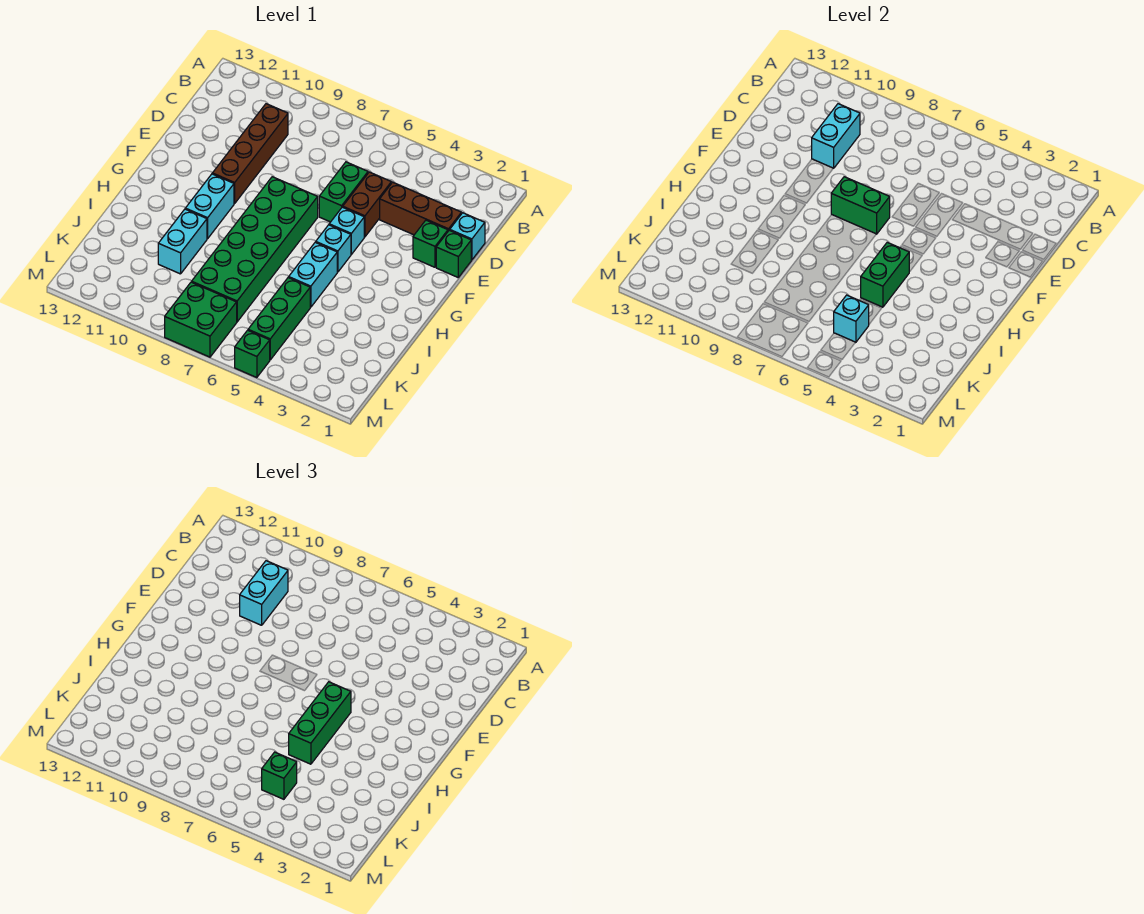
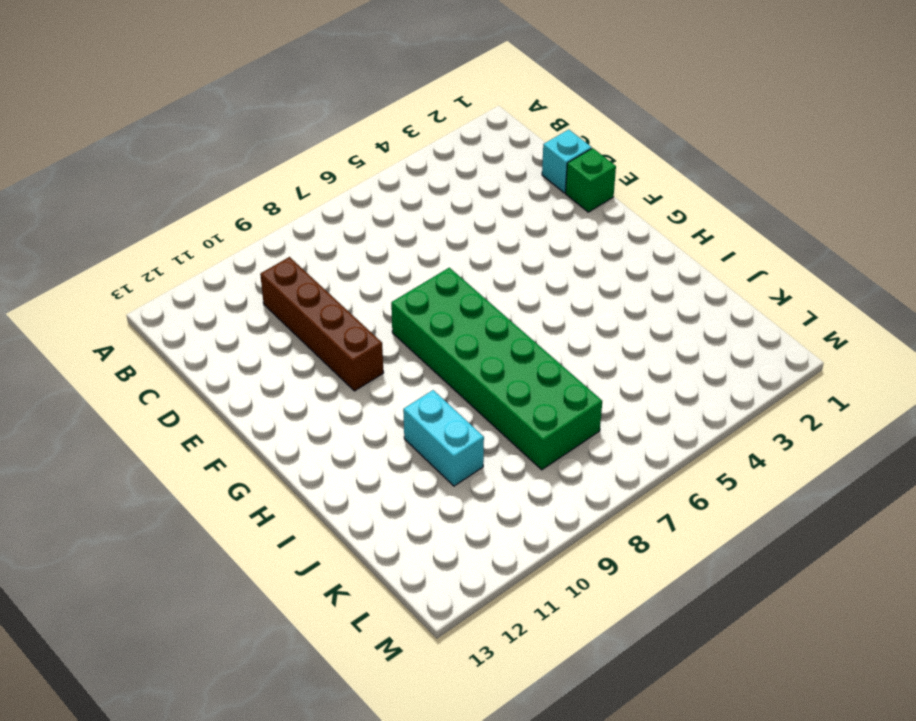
none -> brown brick D2:D4 level 1
none -> brown brick D5:E5 level 1
none -> green brick D6:E6 level 1

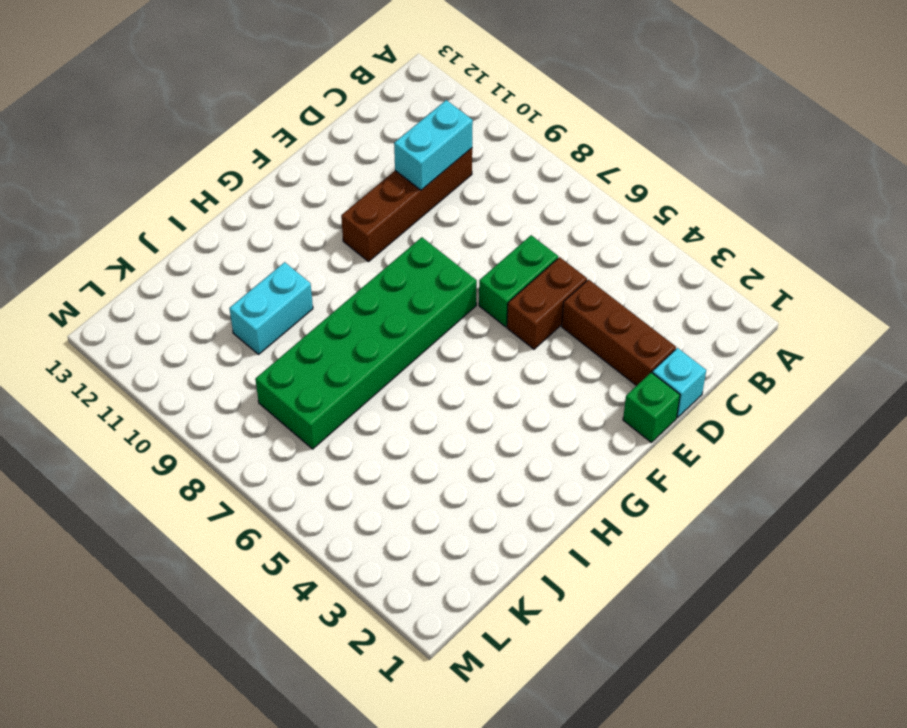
none -> green brick E2 level 1
none -> cyan brick F5 level 1
none -> cyan brick G5 level 1

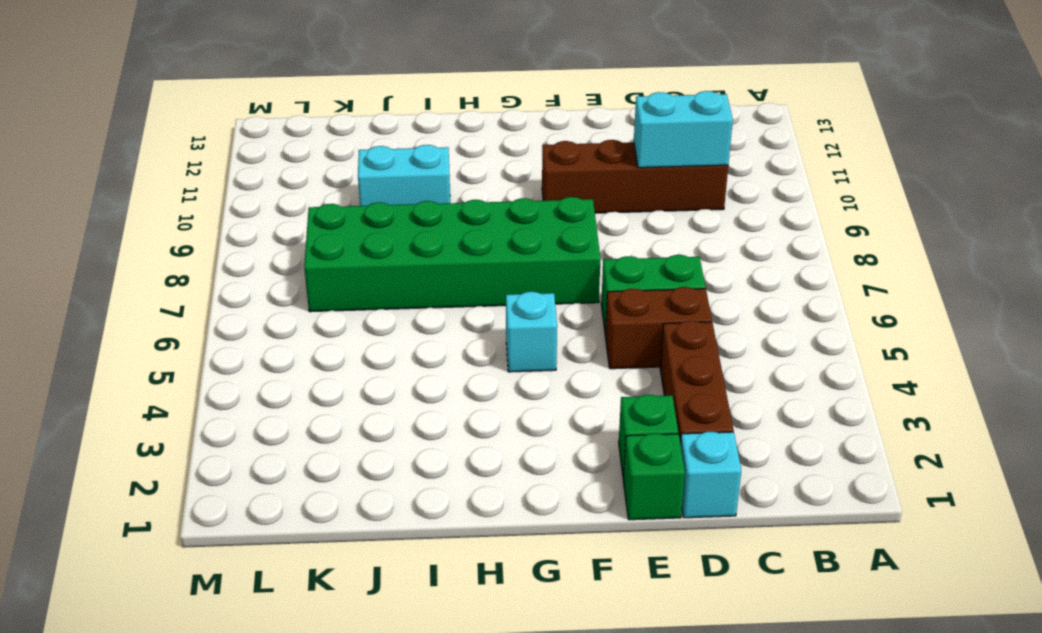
none -> cyan brick F5 level 1
none -> cyan brick G10:H10 level 1
none -> cyan brick H5:I5 level 1

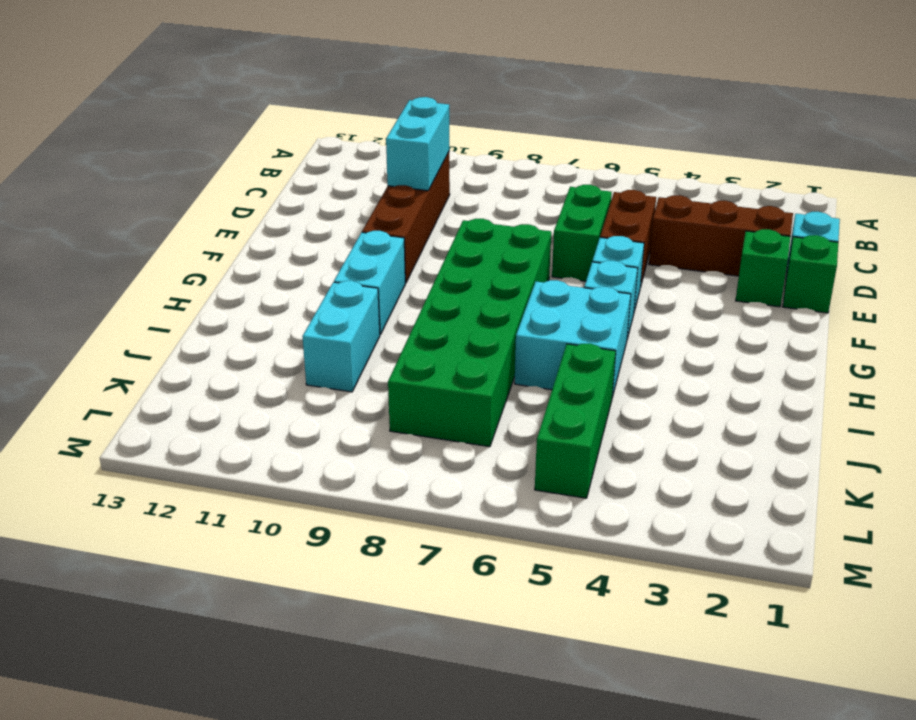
cyan brick H5:I6 level 1 -> cyan brick H5:I5 level 1
none -> green brick L7:M8 level 1
none -> green brick M5 level 1
none -> green brick F7:F8 level 2

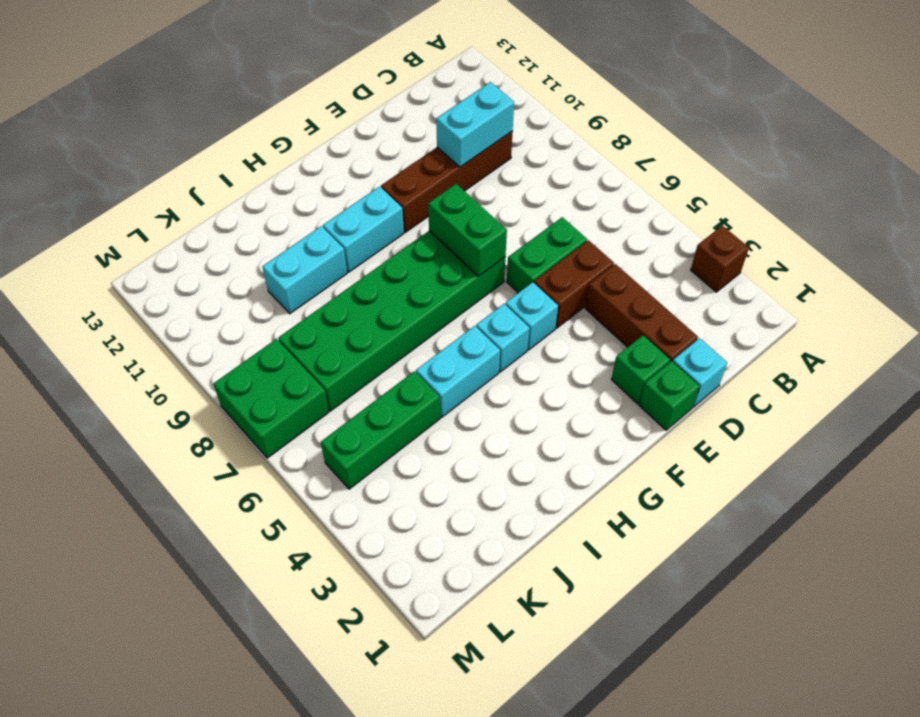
brown brick A3 level 1 -> none
none -> green brick M5 level 1
none -> green brick H5:I5 level 2
none -> cyan brick K5 level 2

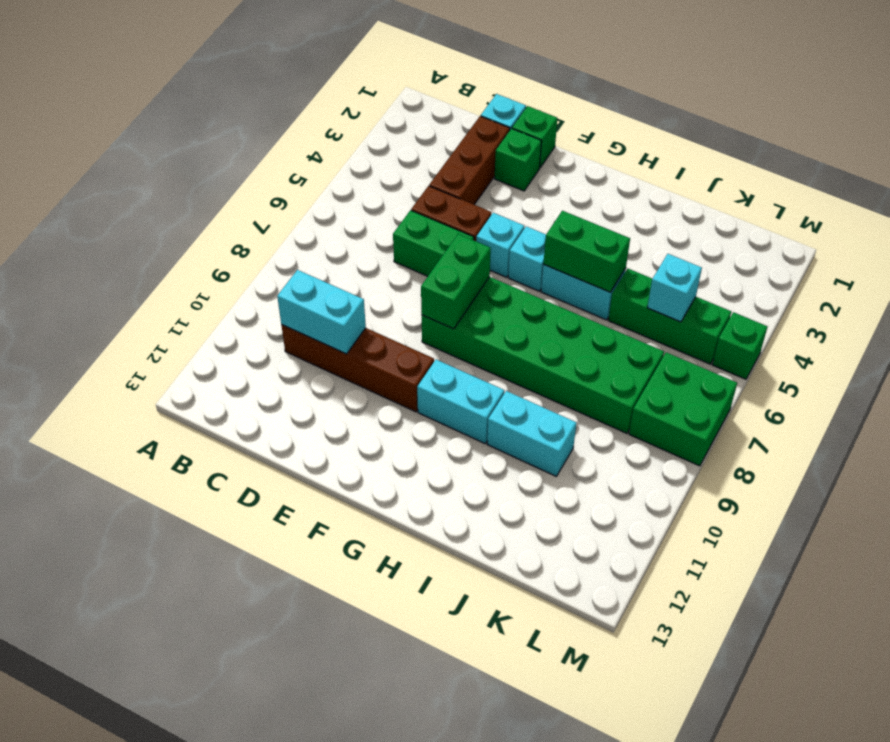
none -> cyan brick C10:D10 level 3
none -> green brick G5:I5 level 3
none -> green brick K5 level 3

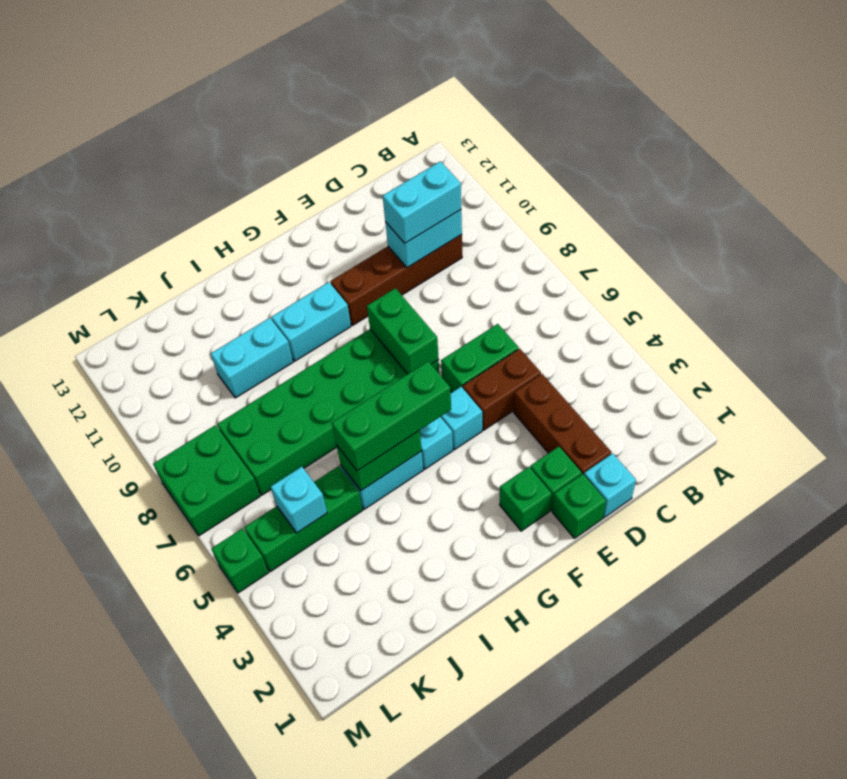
green brick F2 level 1 -> green brick K5 level 3

